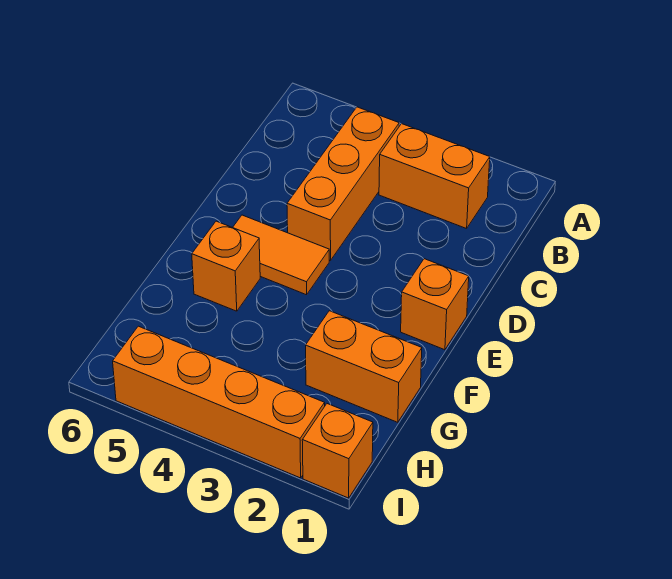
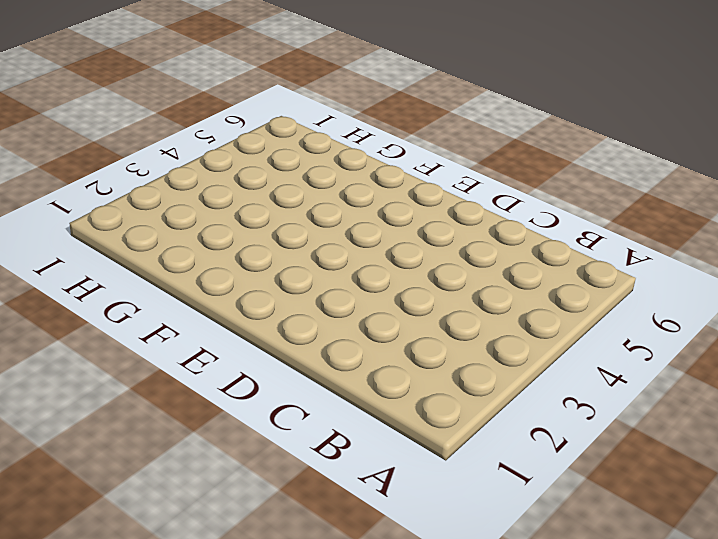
none -> orange brick B2:B3 level 1
none -> orange brick B4:D4 level 1

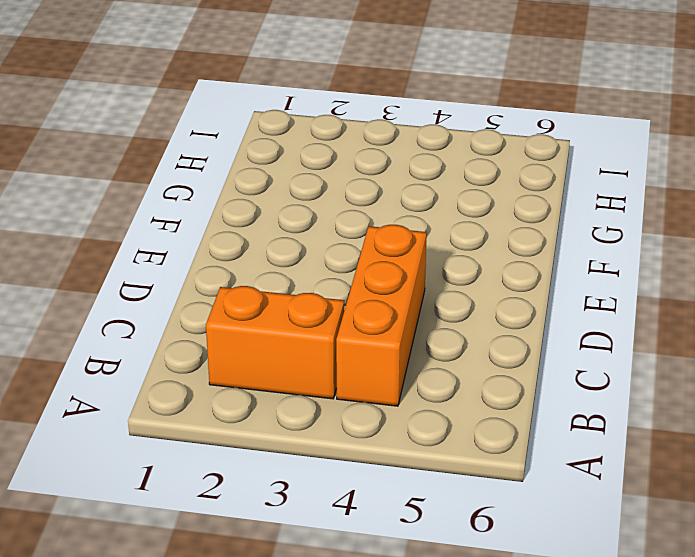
none -> orange brick E1 level 1
none -> orange tile E4:E5 level 1

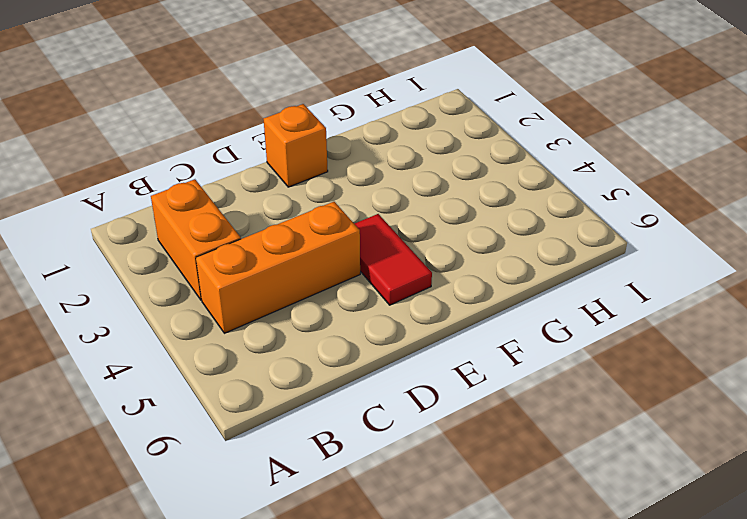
red tile E4:E5 level 1 -> orange tile E4:E5 level 1
none -> orange brick F5 level 1
none -> orange brick G1:G2 level 1

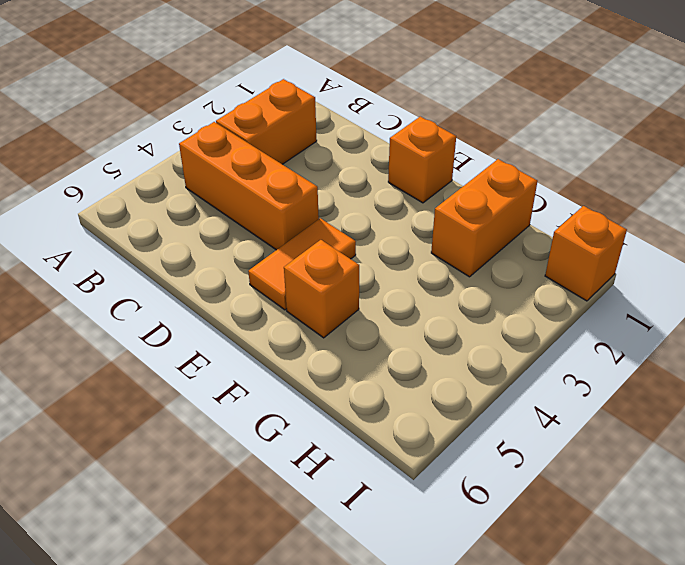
none -> orange brick I2:I5 level 1

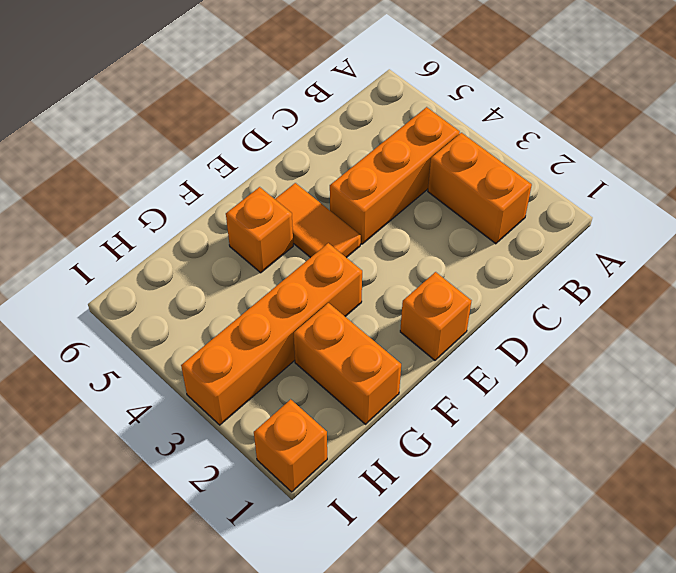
orange brick F3:I3 level 1 -> orange brick I2:I5 level 1

